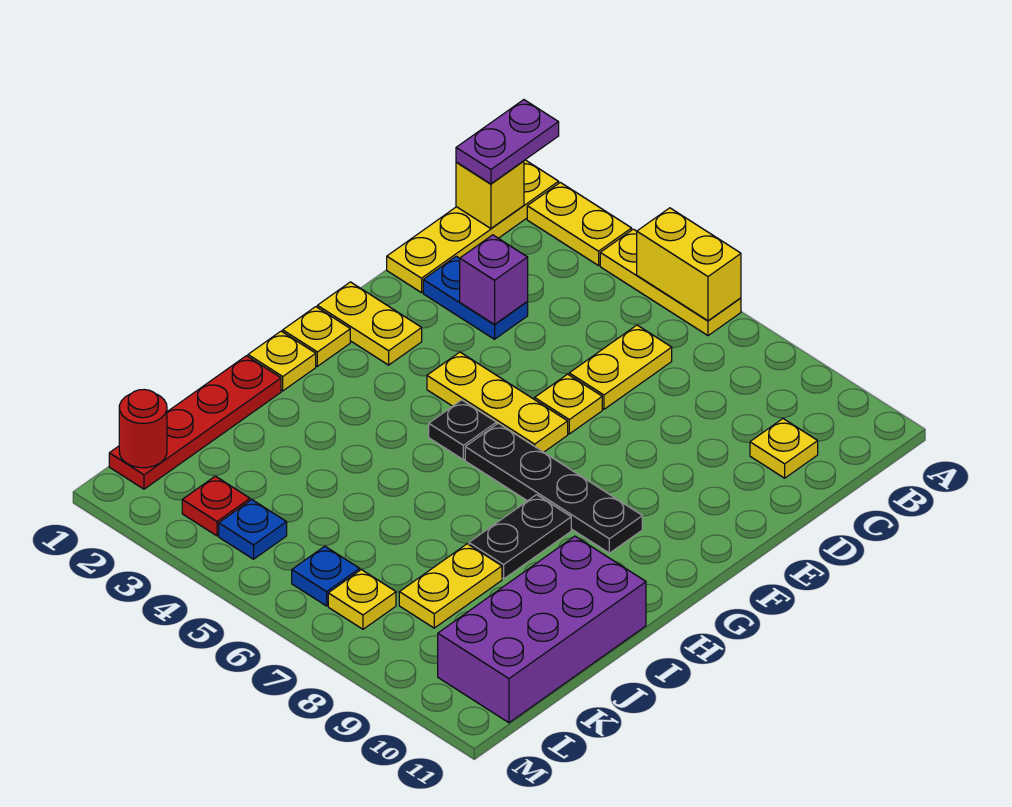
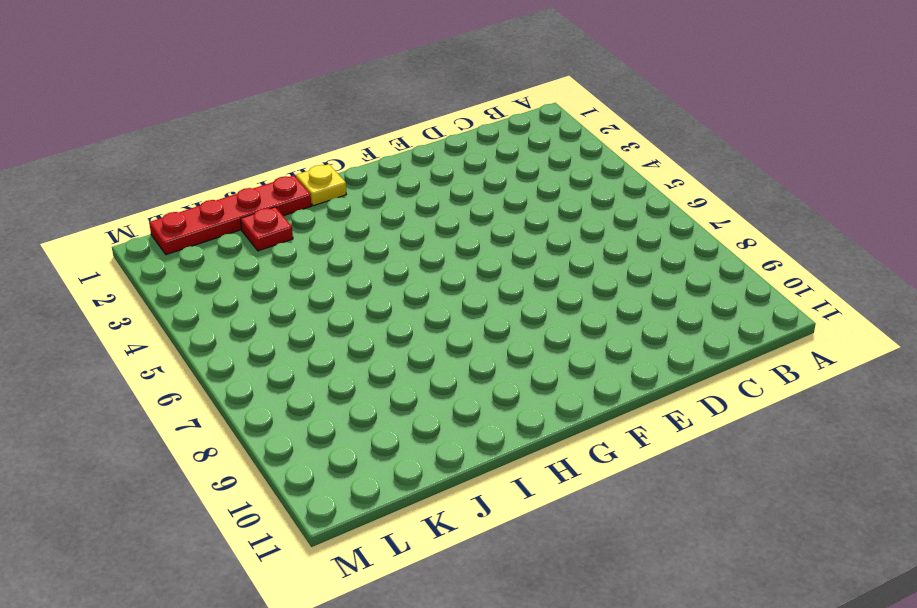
red plate J2 level 1 -> red plate L3 level 1
none -> yellow plate A1:D1 level 1
none -> yellow plate A2:A3 level 1
none -> yellow plate A4:A6 level 1

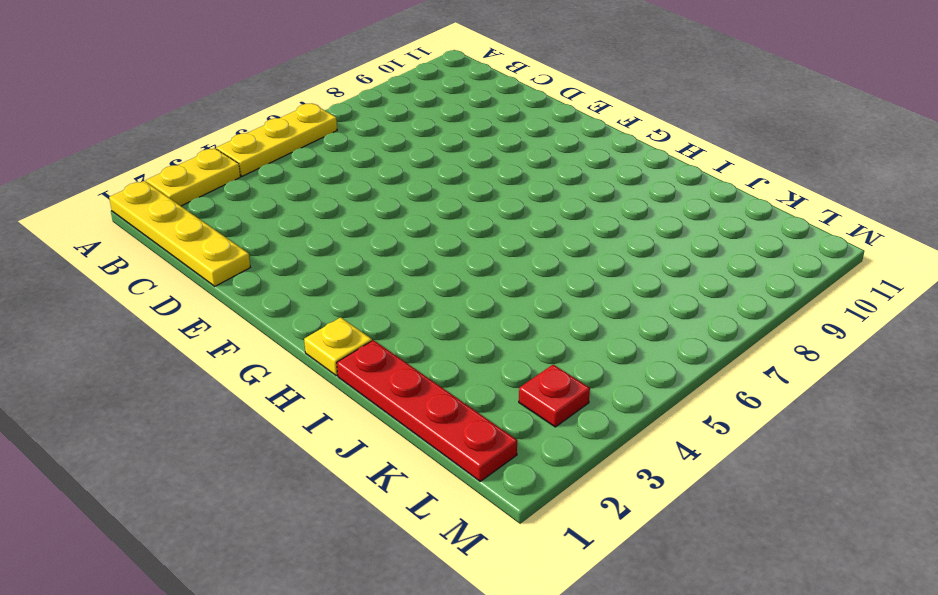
none -> yellow plate C6:D6 level 1
none -> yellow plate C10 level 1
none -> blue plate D2:D3 level 1

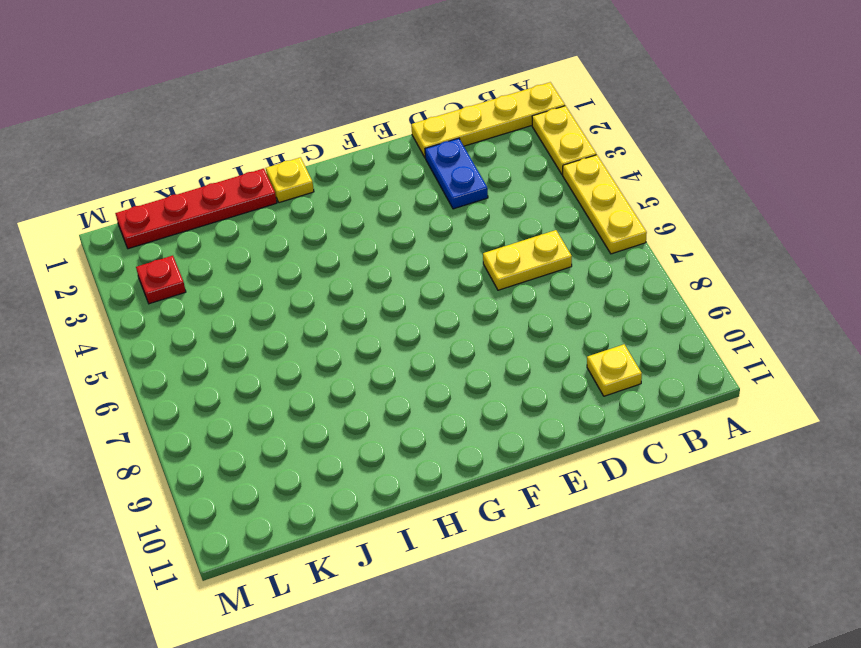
none -> yellow plate E6 level 1
none -> yellow plate F1:F2 level 1
none -> yellow plate F4:F6 level 1

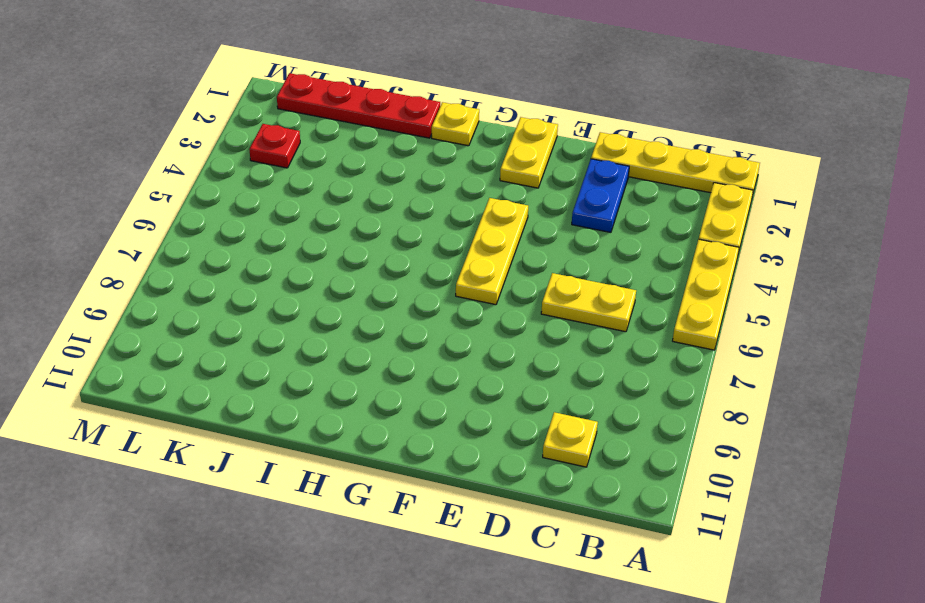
none -> yellow plate E6 level 1
none -> yellow plate G1 level 1
none -> black plate G5 level 1

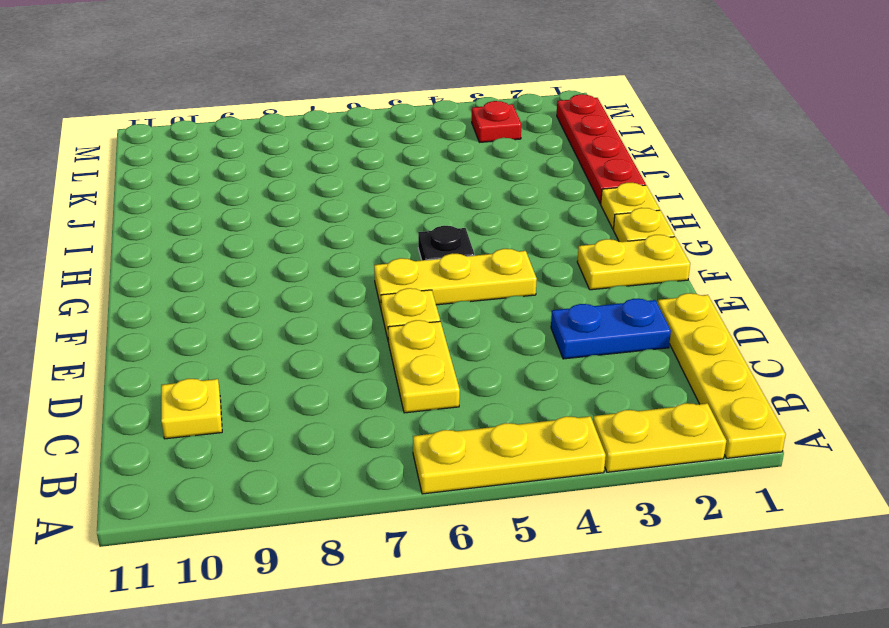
none -> black plate G6:G9 level 1
none -> black plate H8:I8 level 1
none -> purple brick I10:L11 level 1

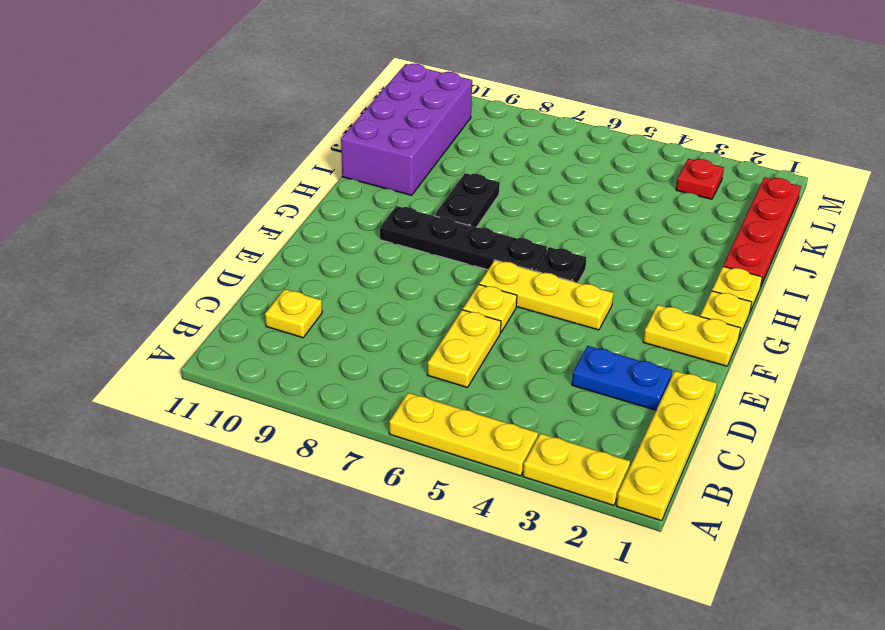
none -> yellow plate J8:K8 level 1
none -> blue plate L4 level 1
none -> blue plate L6 level 1

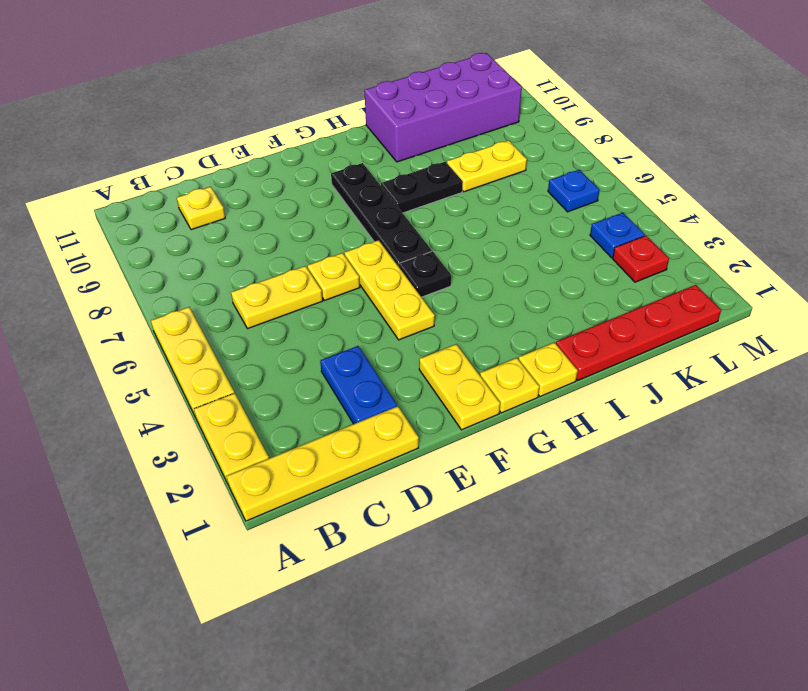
none -> yellow plate L7 level 1
none -> yellow brick A5:A6 level 2
none -> yellow brick B1 level 2

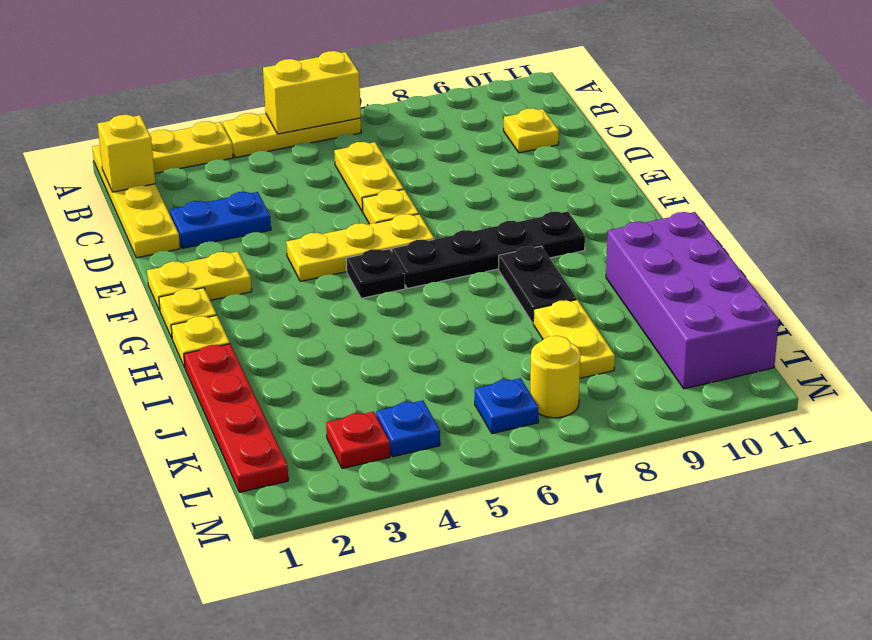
yellow round brick L7 level 1 -> yellow plate L7 level 1
none -> purple brick D3 level 2
none -> red round brick L1 level 2
none -> purple plate A1:B1 level 3

